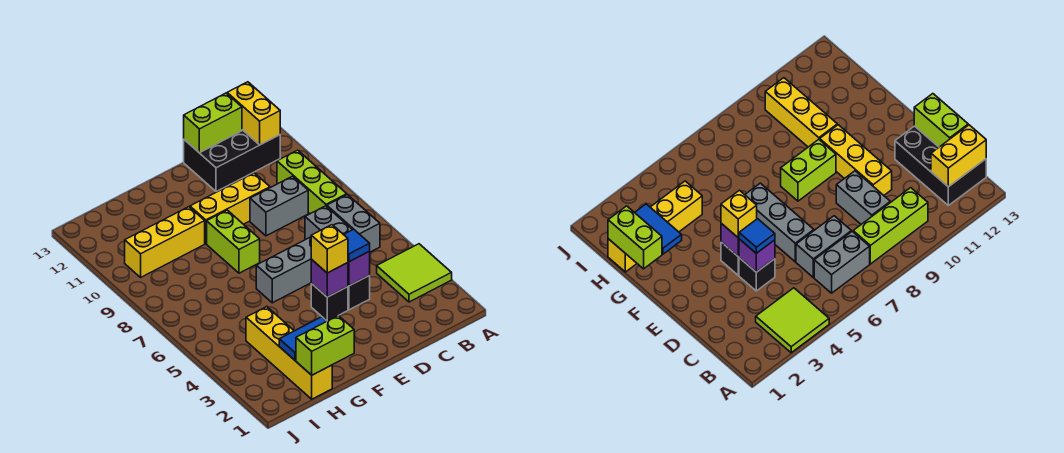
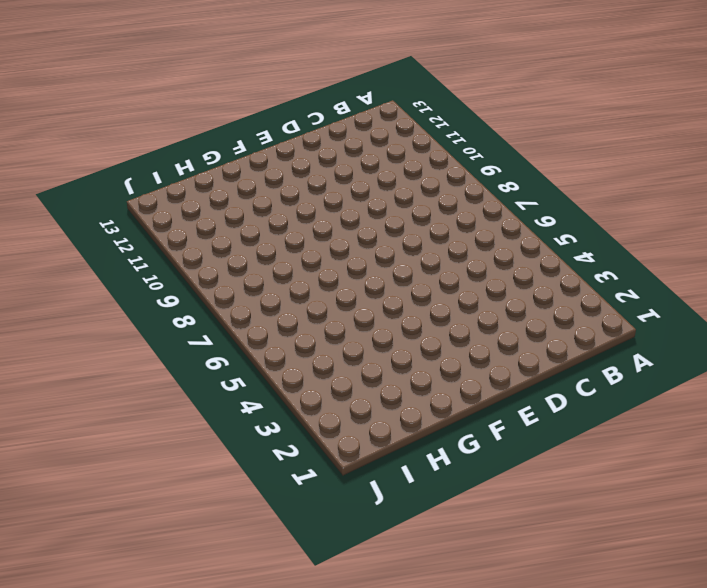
none -> lime tile A3:B4 level 1
none -> grey brick B6:B7 level 1
none -> lime brick B8:B10 level 1

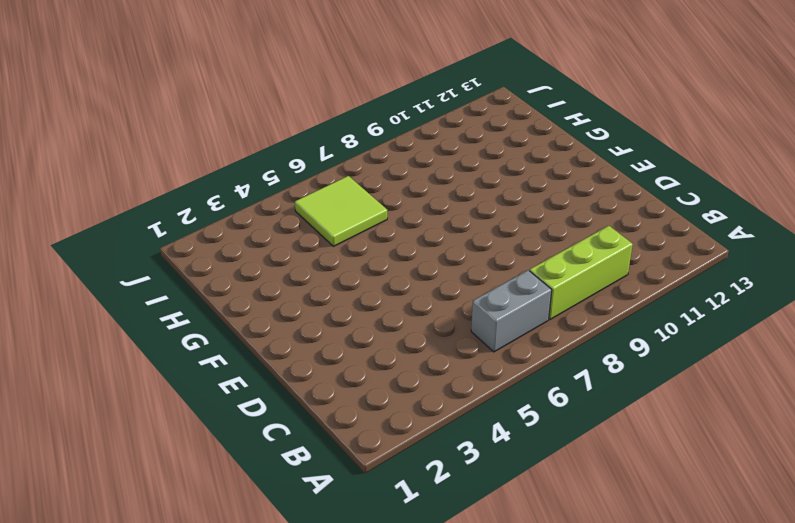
lime tile H5:I6 level 1 -> lime tile A3:B4 level 1
none -> black brick B12:D13 level 1
none -> grey brick C6:C7 level 1
none -> grey brick C9:D9 level 1

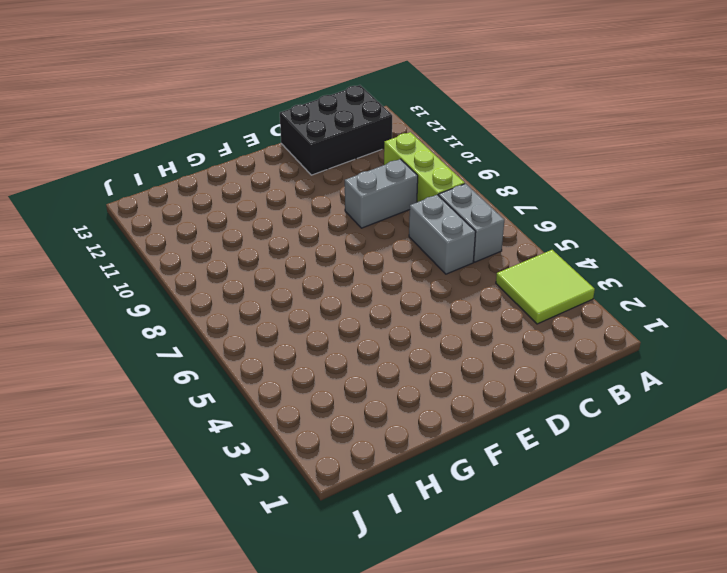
none -> black brick D4 level 1
none -> grey brick D6:F6 level 1
none -> yellow brick D10:F10 level 1

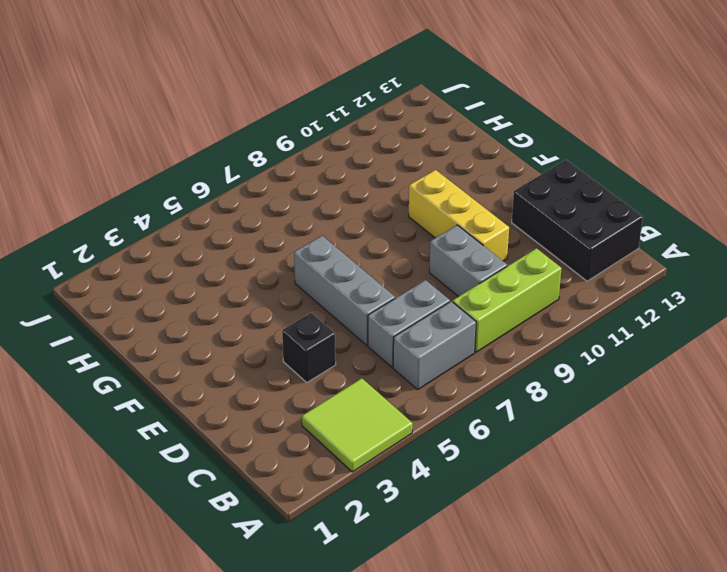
none -> black brick E4 level 1
none -> lime brick F8:F9 level 1
none -> yellow brick G10:I10 level 1

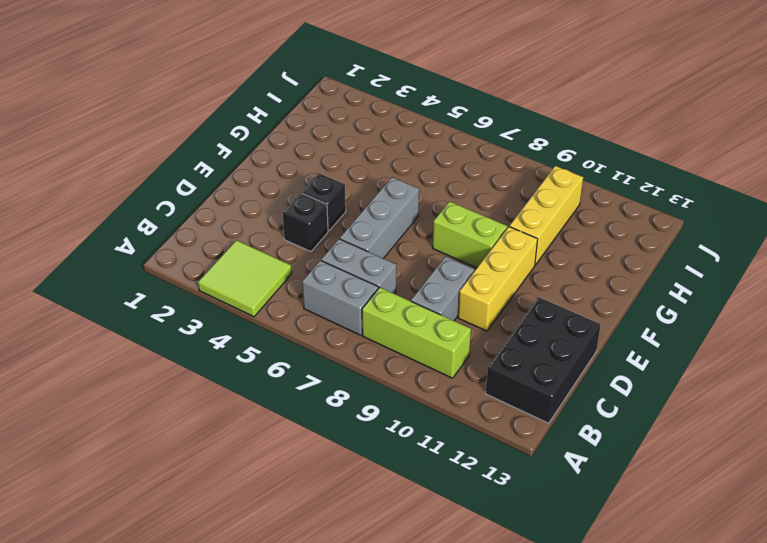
none -> yellow brick H1:H4 level 1
none -> yellow brick B12:B13 level 2
none -> lime brick C13:D13 level 2

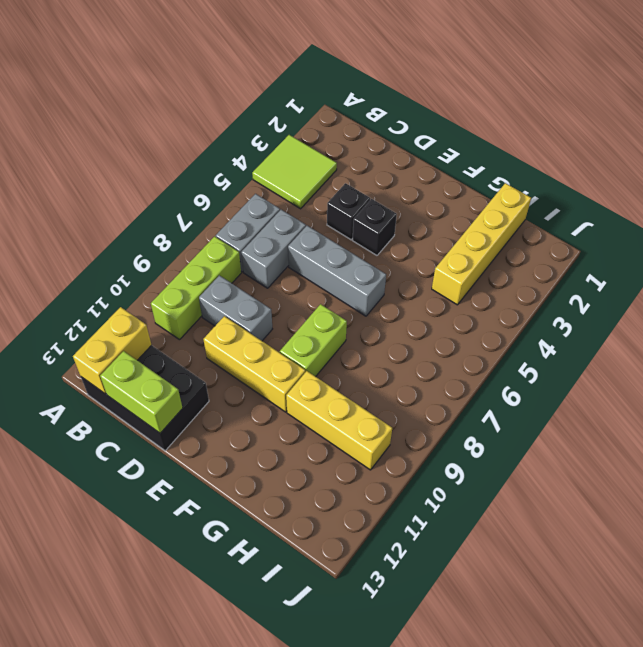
none -> purple brick D4 level 2
none -> purple brick E4 level 2
none -> lime brick G1:H1 level 2

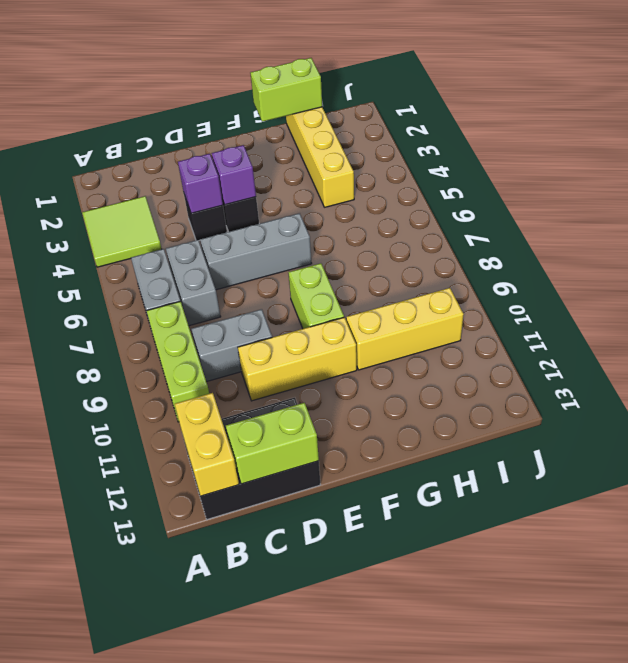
none -> blue tile G2:H2 level 2
none -> blue tile D4 level 3
none -> yellow brick E4 level 3

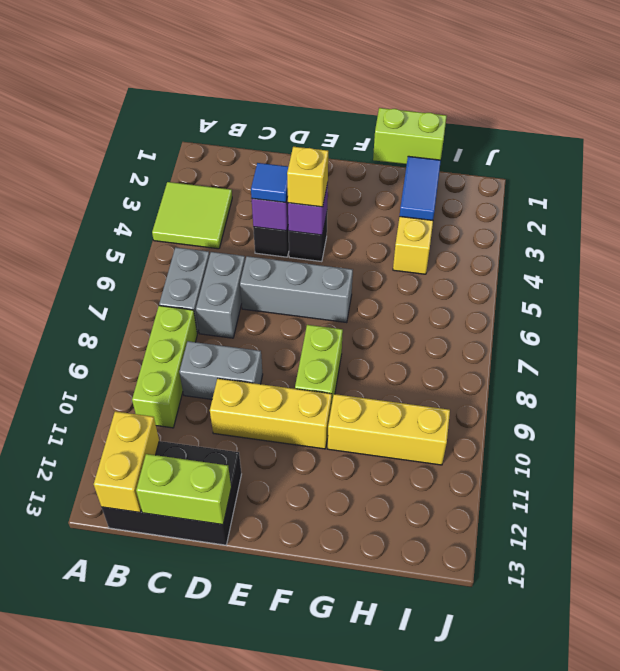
blue tile H2:H3 level 2 -> blue tile G2:H2 level 2

